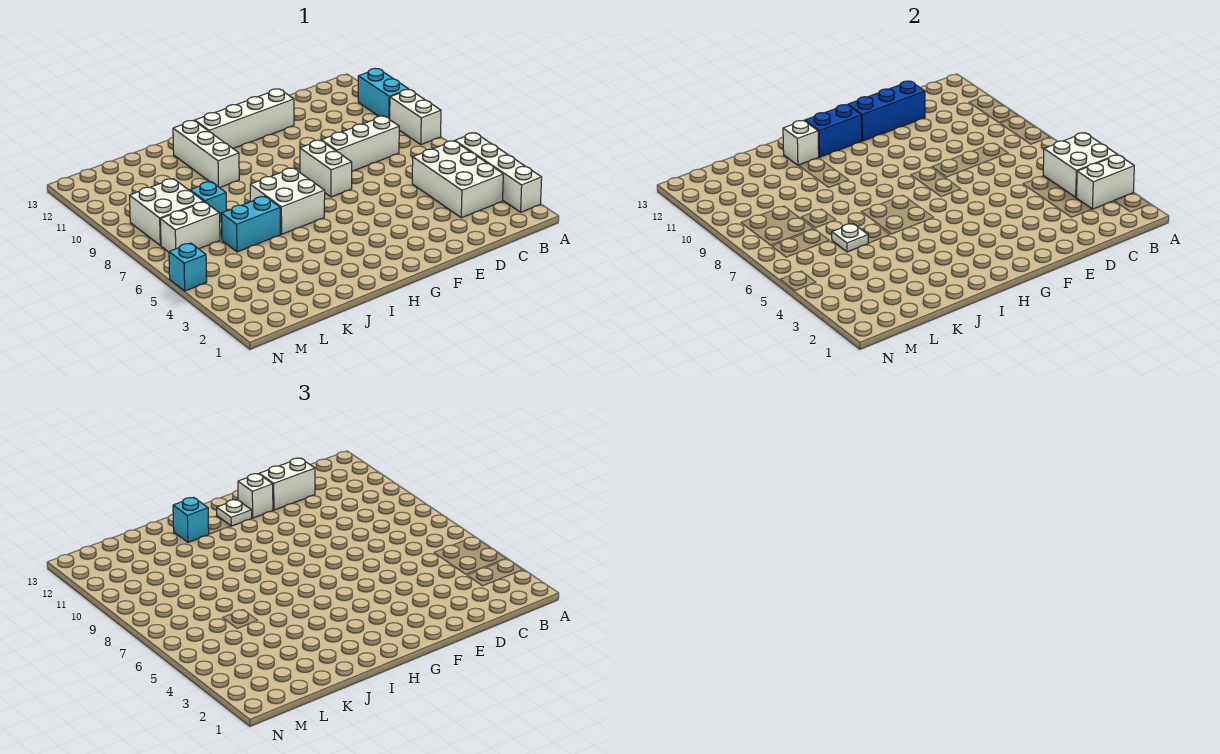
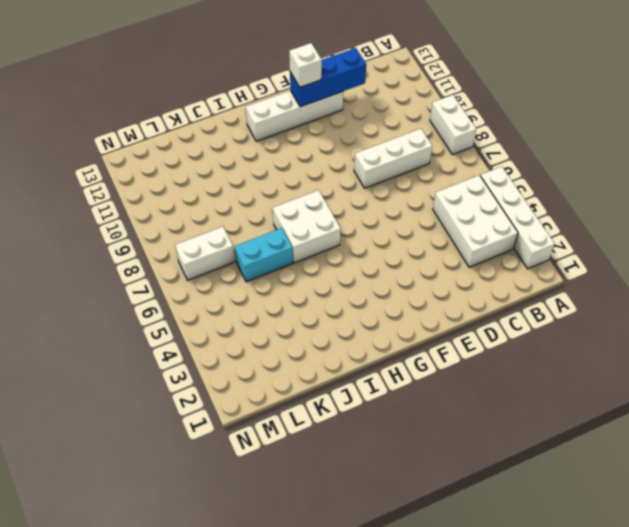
none -> cyan brick A10:A11 level 1
none -> white brick F7:F8 level 1
none -> white brick I10:I12 level 1

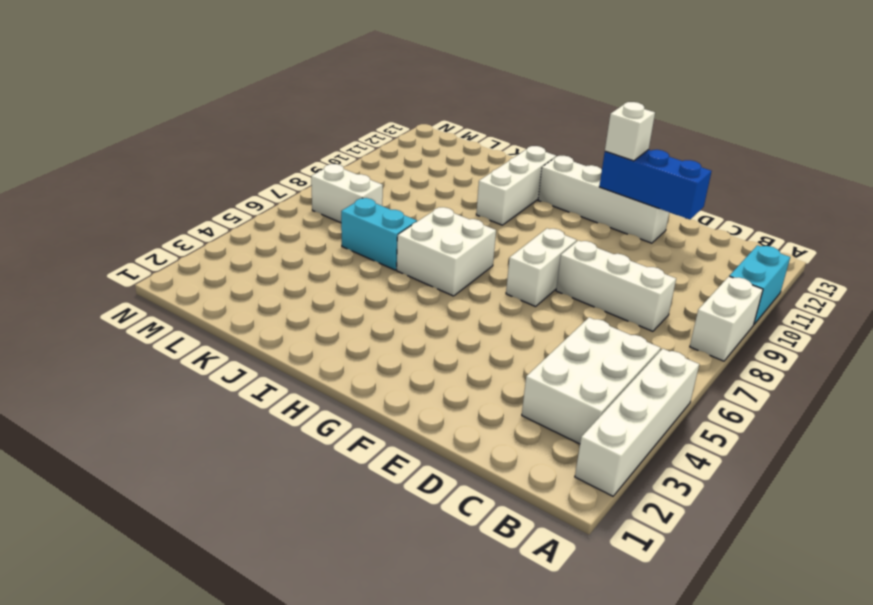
none -> cyan brick K8 level 1
none -> white brick L8:M9 level 1
none -> cyan brick N5 level 1

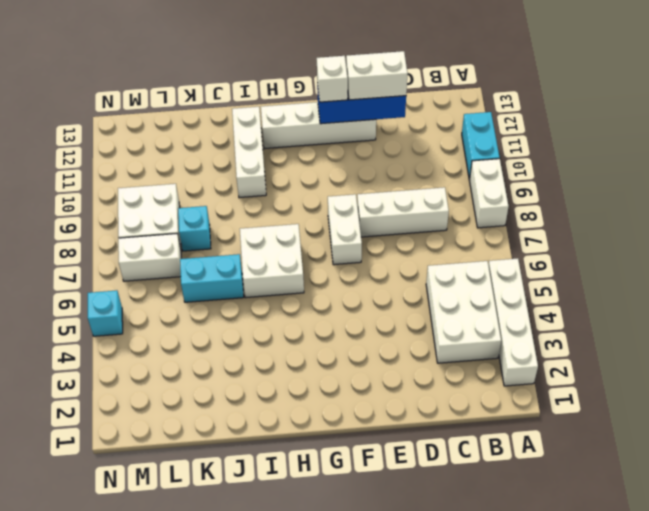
none -> white brick A3:B3 level 2
none -> white brick A4:B5 level 2
none -> blue brick G12:H12 level 2

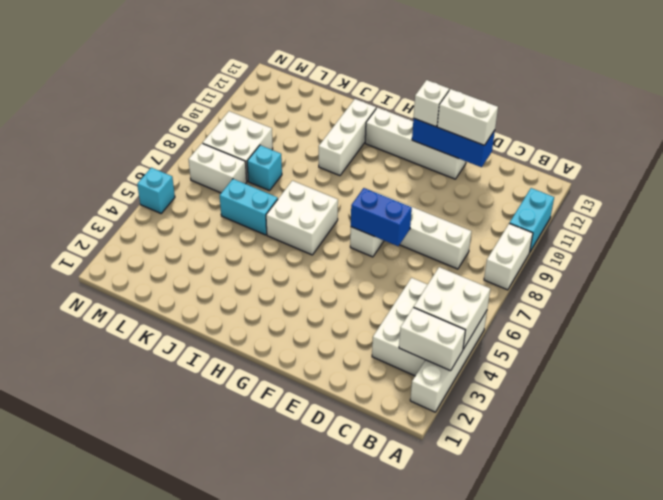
blue brick E7:F7 level 2 -> blue brick G12:H12 level 2
none -> white brick I12 level 2
none -> white plate K6 level 2
none -> white plate G12 level 3

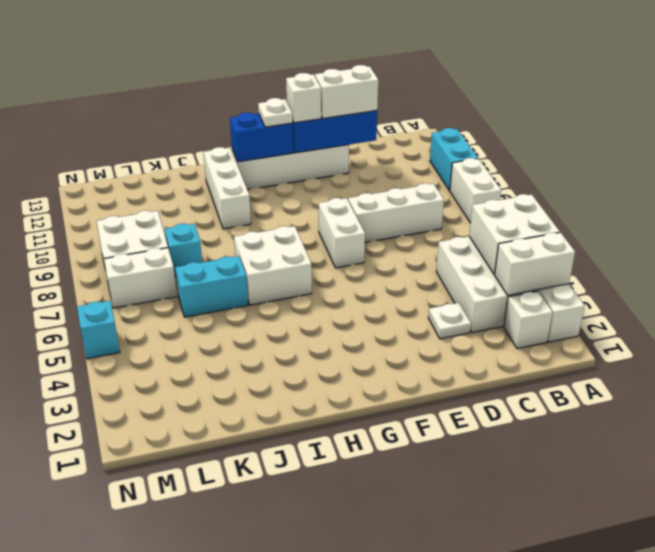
white brick B2 level 1 -> white brick I12 level 2
white plate D3 level 1 -> white plate K6 level 2
none -> cyan brick I12 level 3

